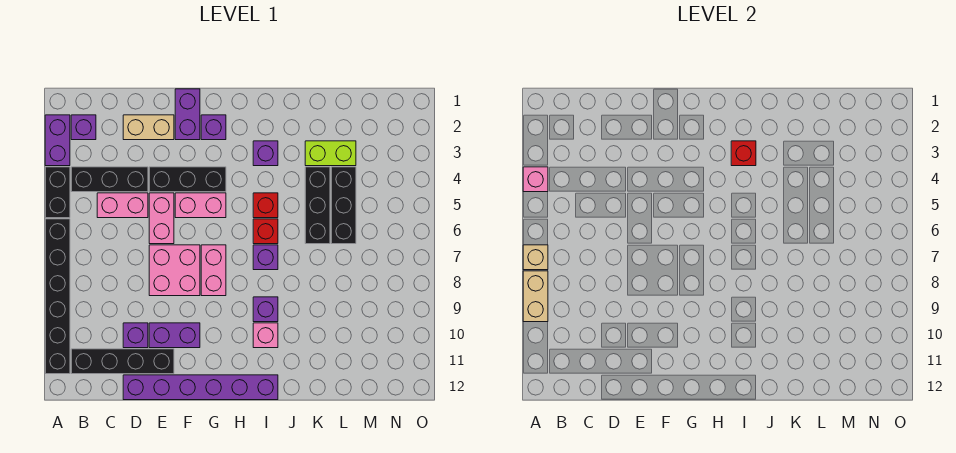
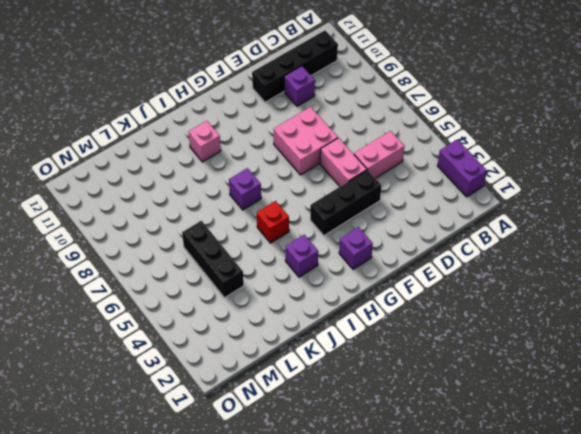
none -> black brick A4:A5 level 1
none -> black brick A6:A11 level 1
none -> purple brick B2 level 1
none -> black brick B4:D4 level 1

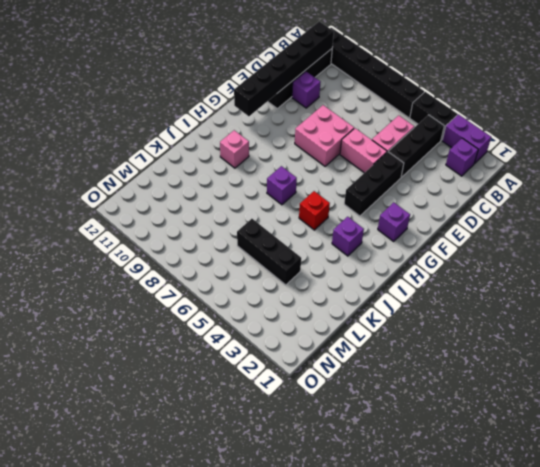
black brick B11:G11 level 2 -> none
none -> tan brick D2:E2 level 1
none -> purple brick D12:I12 level 1
none -> purple brick E10:F10 level 1
none -> purple brick F1:F2 level 1

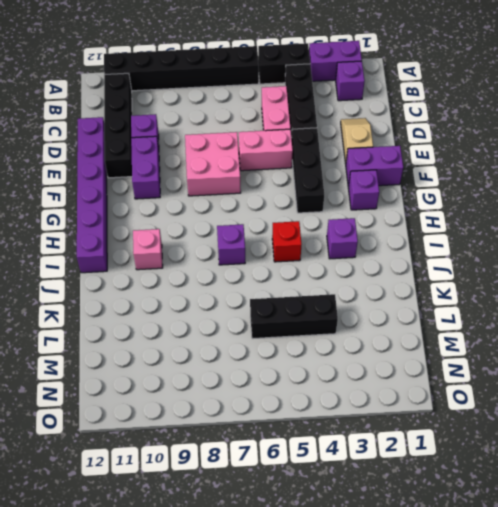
tan slope D2:E2 level 1 top E -> tan brick D2:E2 level 1
none -> pink brick F5:G5 level 1
none -> pink brick G7:G8 level 1
none -> red brick I6 level 1
none -> purple brick I9 level 1

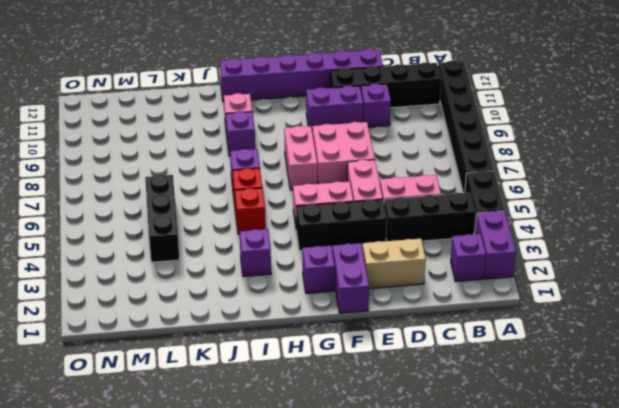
none -> lime brick K3:L3 level 1
none -> black brick K4:K6 level 1
none -> pink brick A4 level 2
none -> tan brick A7 level 2

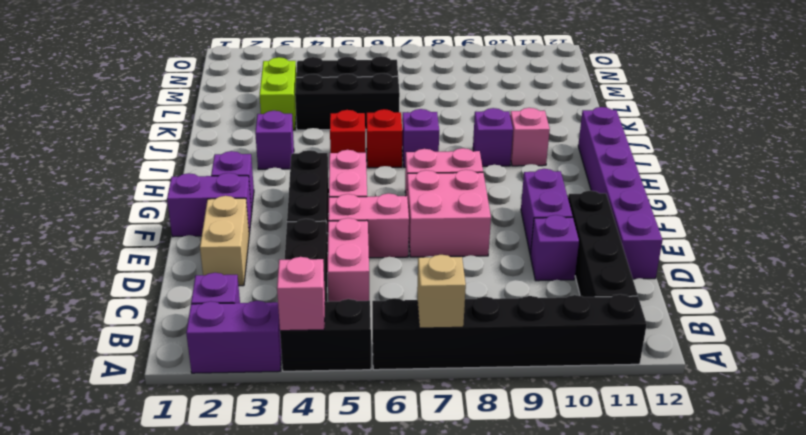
none -> tan brick A8:A9 level 2
none -> red brick I3 level 2

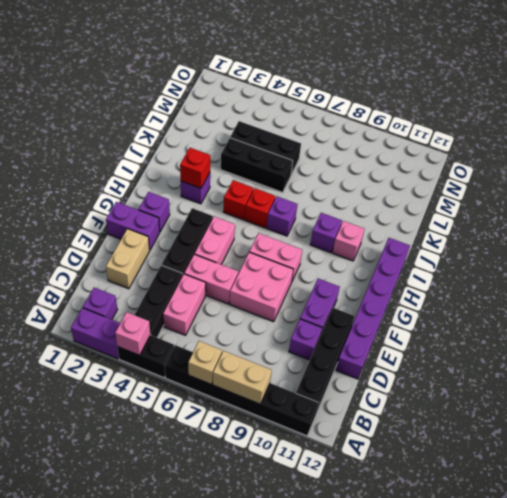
none -> lime brick K3:L3 level 1

